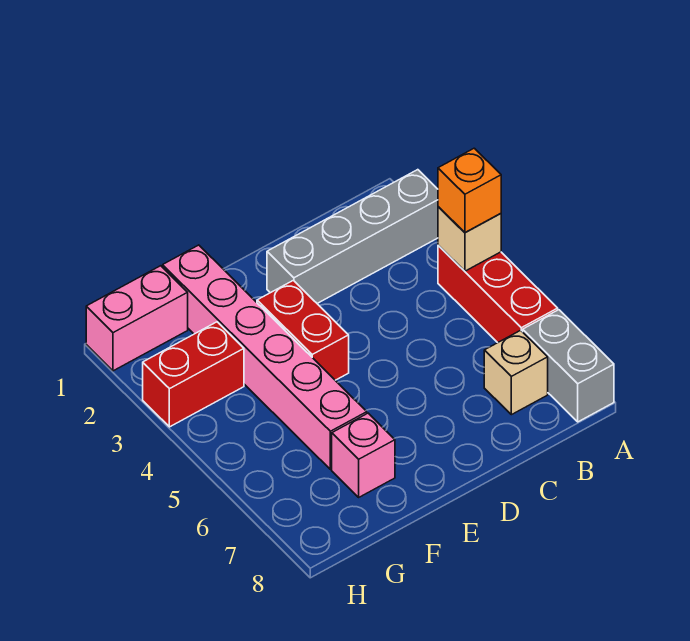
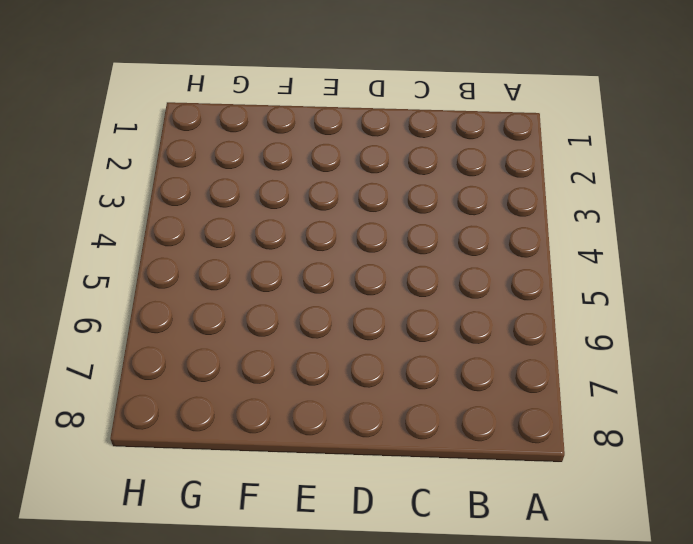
none -> grey brick A2:D2 level 1
none -> red brick A4:A6 level 1

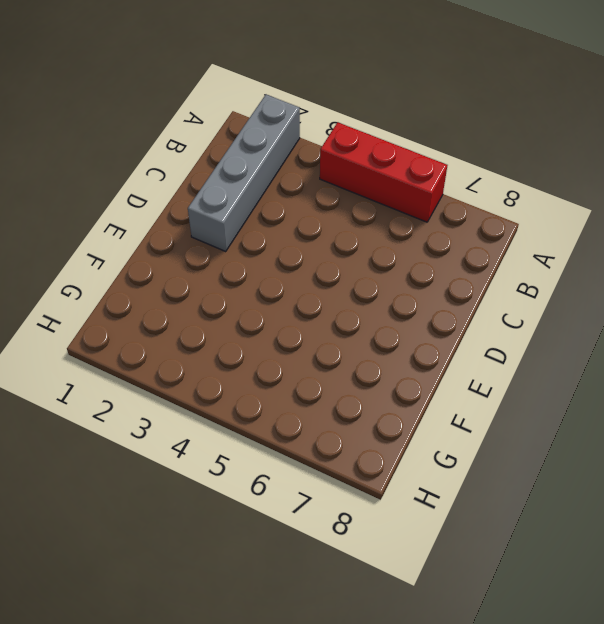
none -> grey brick A7:A8 level 1
none -> tan brick B7 level 1

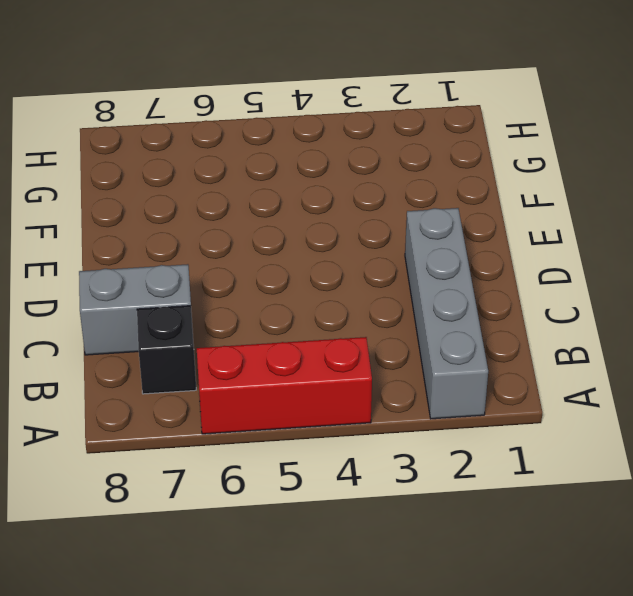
black brick B7 level 1 -> tan brick B7 level 1
grey brick C7:C8 level 1 -> grey brick A7:A8 level 1
none -> red brick E3:E4 level 1
none -> pink brick F1:F6 level 1

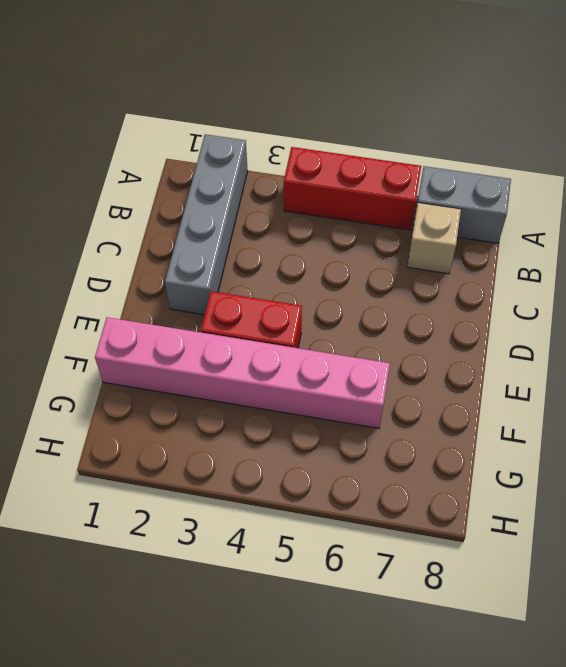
none -> pink brick F7 level 1
none -> pink brick G1:H1 level 1

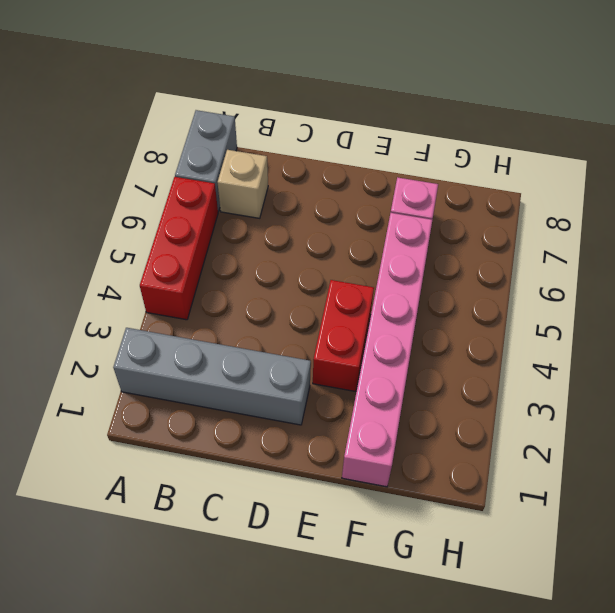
none -> pink brick G1:H1 level 1
none -> red brick G3:H3 level 1

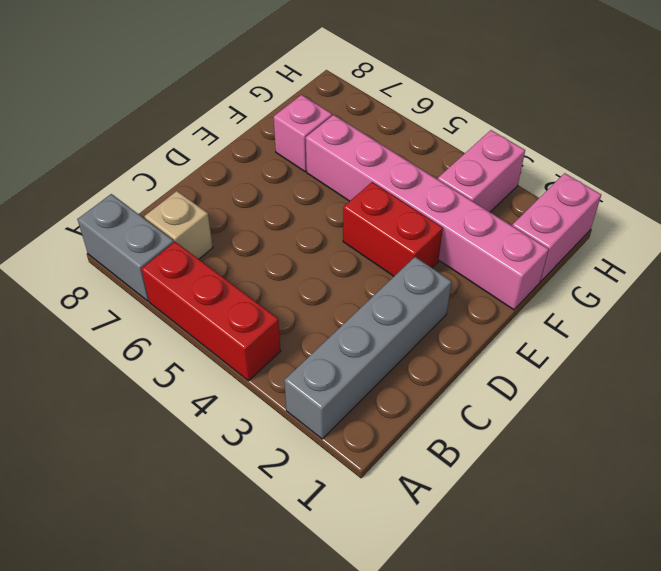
pink brick G3:H3 level 1 -> red brick G3:H3 level 1
none -> tan brick A4 level 2
none -> orange brick A4 level 3

